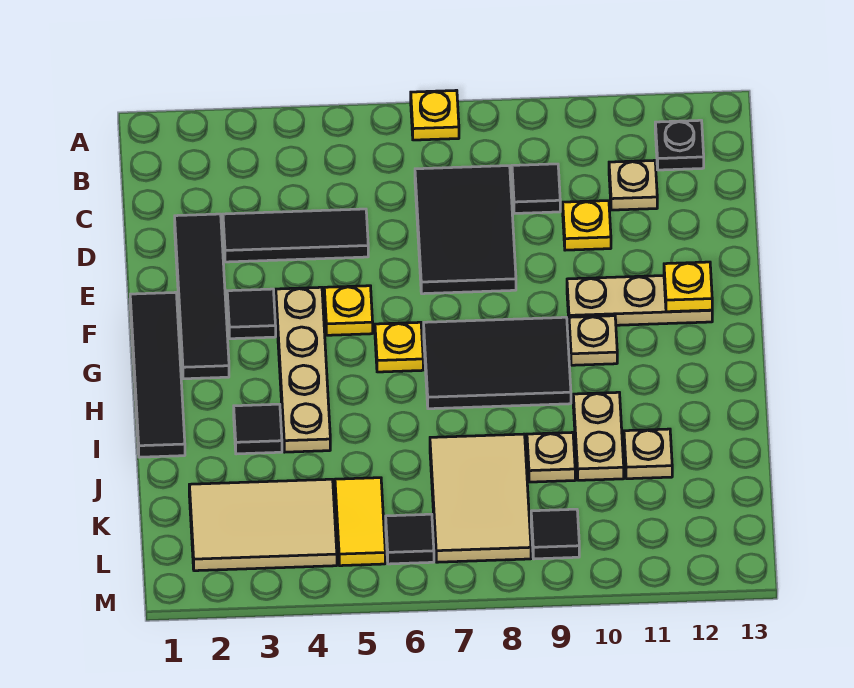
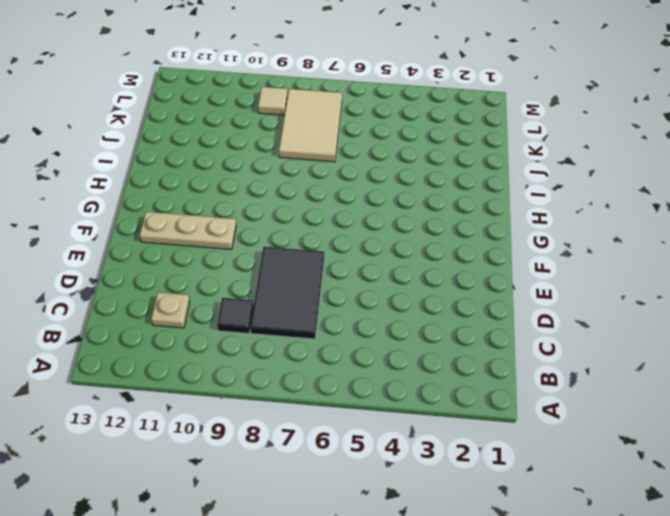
tan tile L9 level 1 -> black tile L9 level 1
none -> yellow plate A7 level 1
none -> black plate B12 level 1
none -> black tile D2:G2 level 1

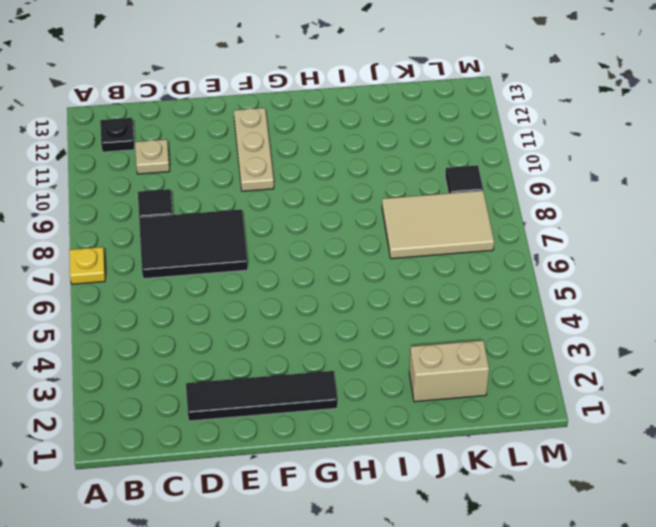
tan brick J2:K2 level 1 -> tan tile K2:L4 level 1
none -> black tile D3:D5 level 1
none -> yellow plate D10 level 1
none -> black tile F1:I1 level 1

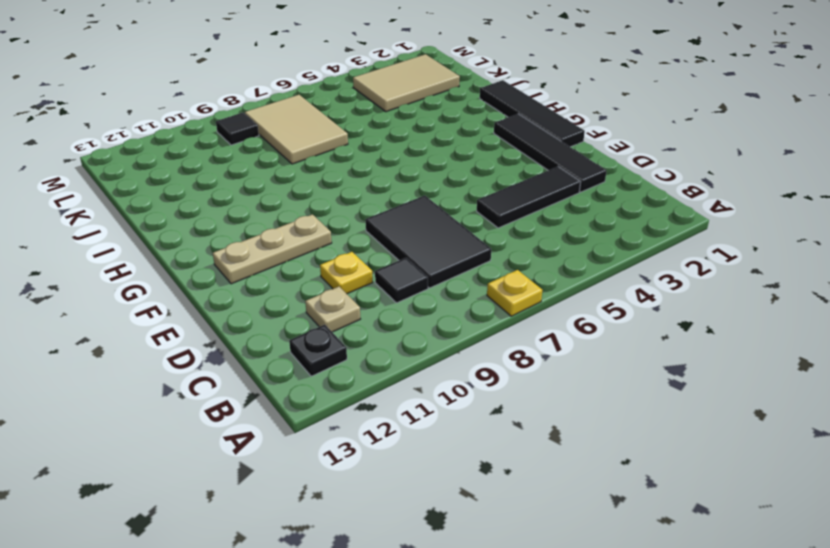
none -> black tile F3 level 1
none -> tan plate F4:I4 level 1
none -> yellow plate F5 level 1

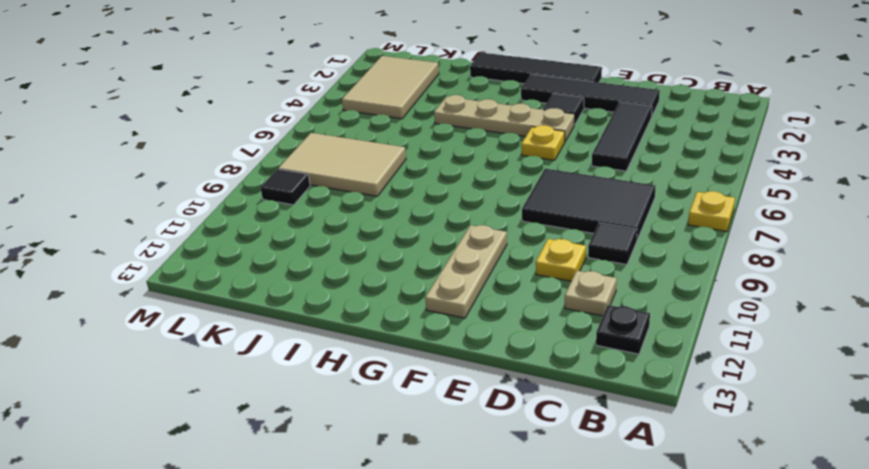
none -> yellow plate G6 level 1
none -> black tile G7:H9 level 1
none -> tan plate G10 level 1

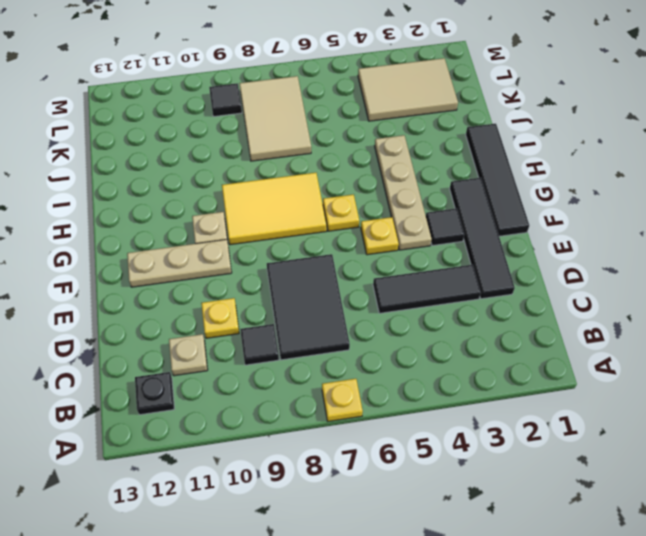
yellow tile G7:H9 level 1 -> black tile G7:H9 level 1
none -> black tile I3 level 1
none -> tan plate I10:J10 level 1
none -> tan plate J9 level 1

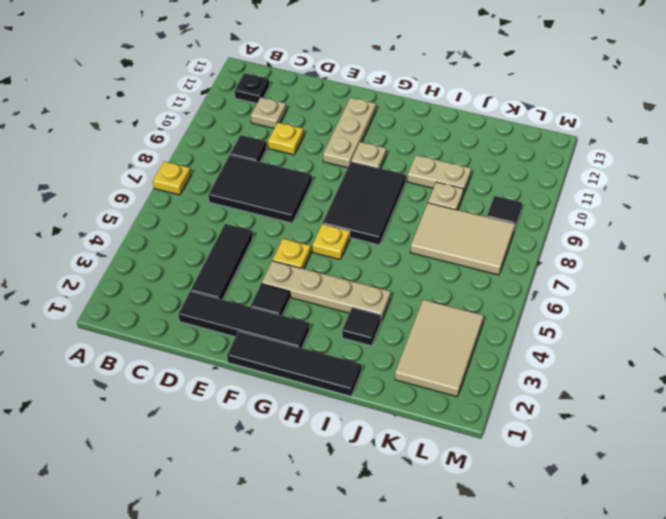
none -> tan plate J11 level 1
none -> yellow tile K5:L5 level 1
none -> black tile L6 level 1

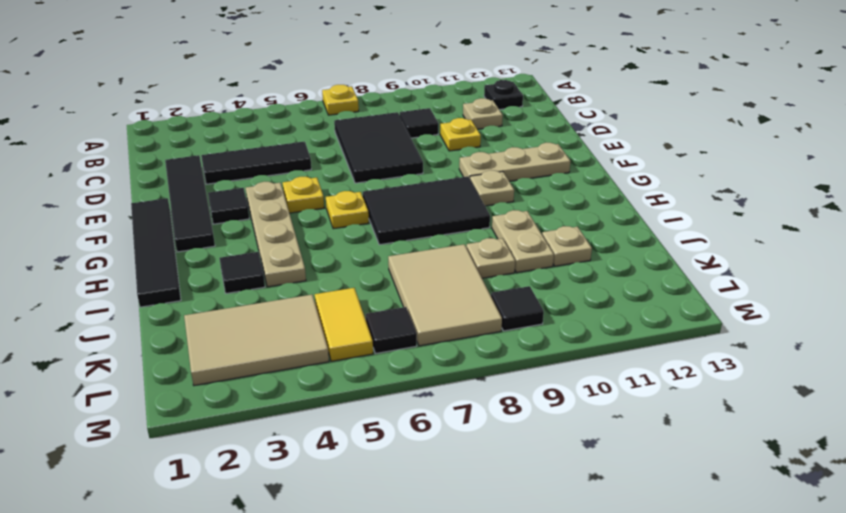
none -> yellow plate F12 level 2

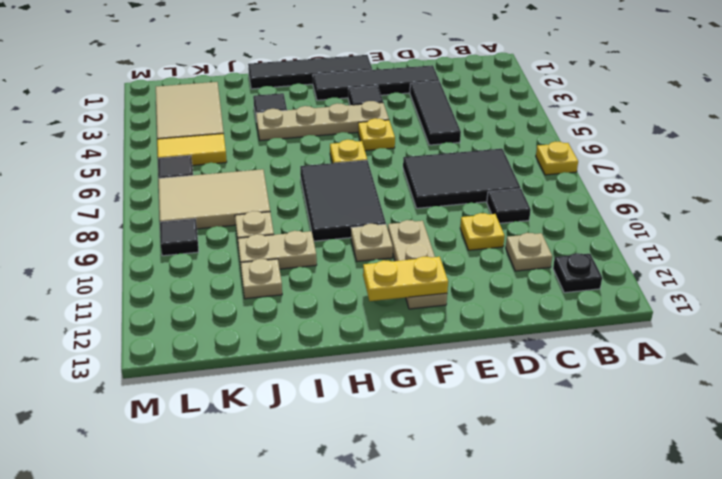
yellow plate F12:G12 level 2 -> yellow plate F12 level 2

